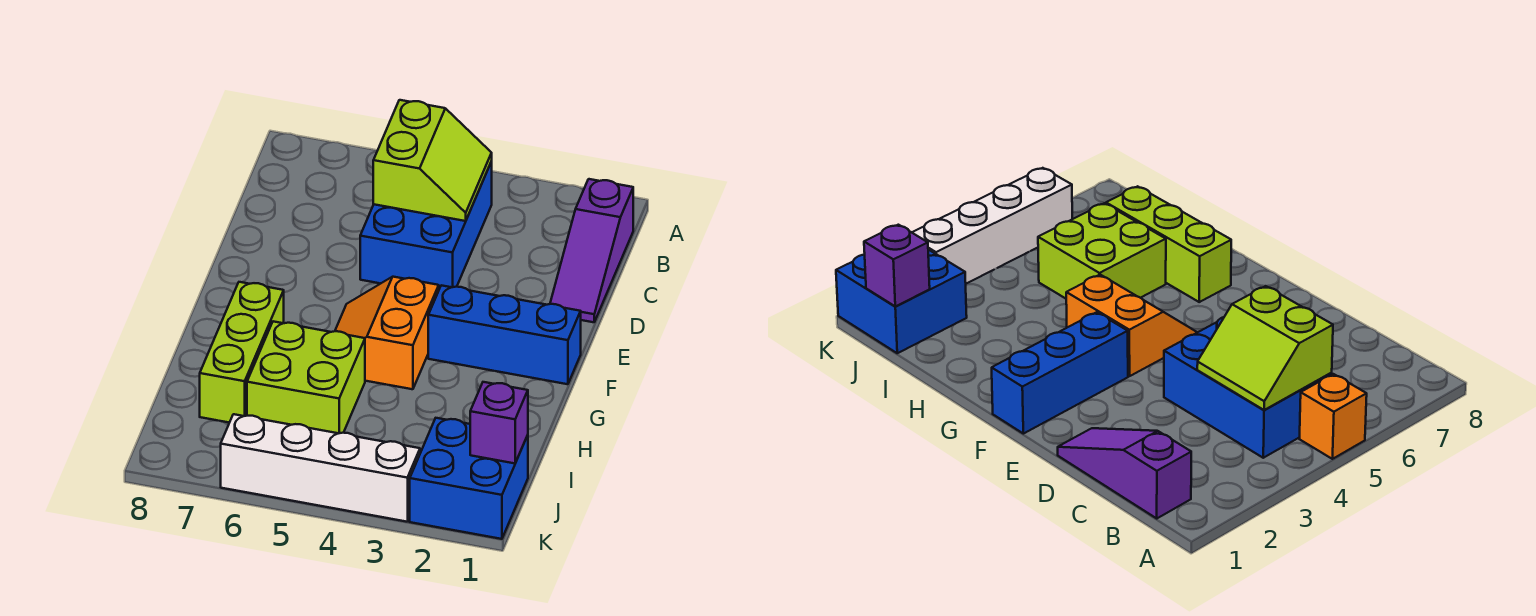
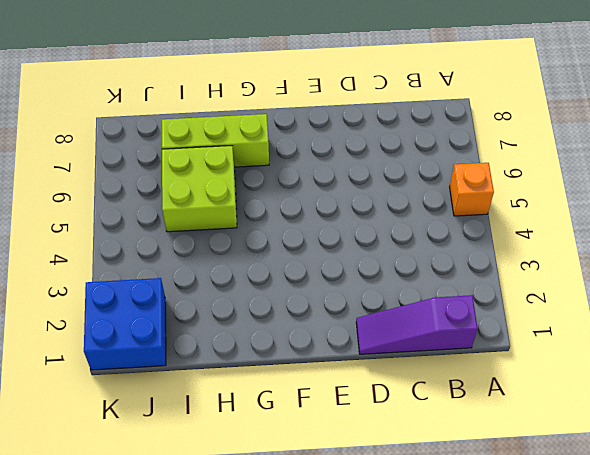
none -> blue brick B4:D5 level 1
none -> blue brick F1:F3 level 1

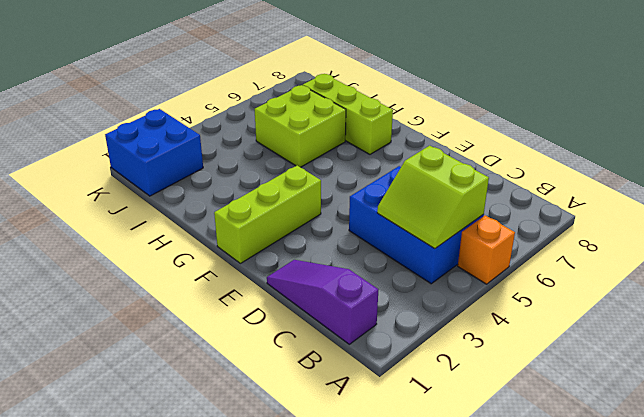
lime brick F1:F3 level 1 -> blue brick F1:F3 level 1
none -> orange slope F4:G5 level 1 top 4
none -> white brick K3:K6 level 1

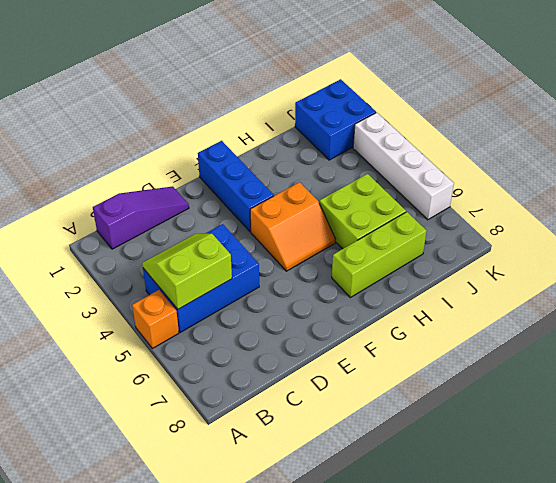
none -> purple brick J1 level 2

